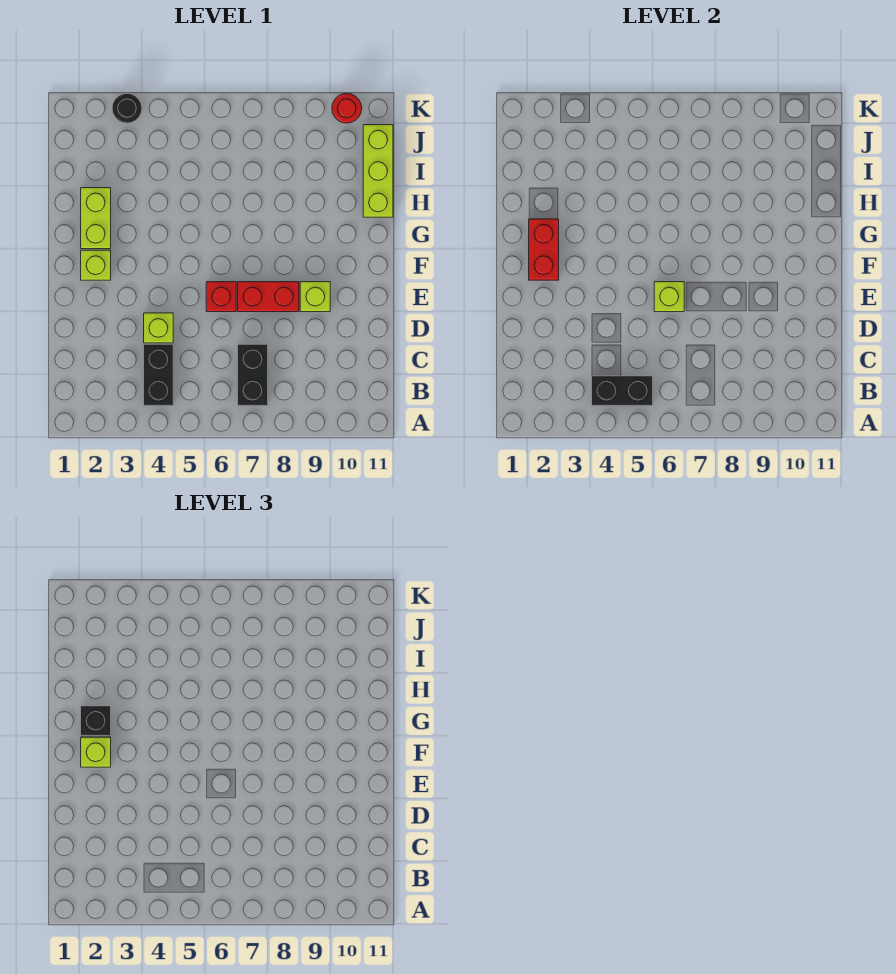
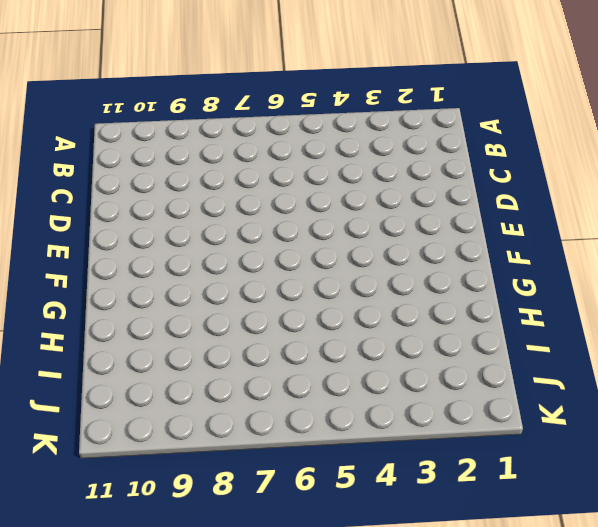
none -> black brick B4:C4 level 1
none -> black brick B7:C7 level 1
none -> lime brick D4 level 1

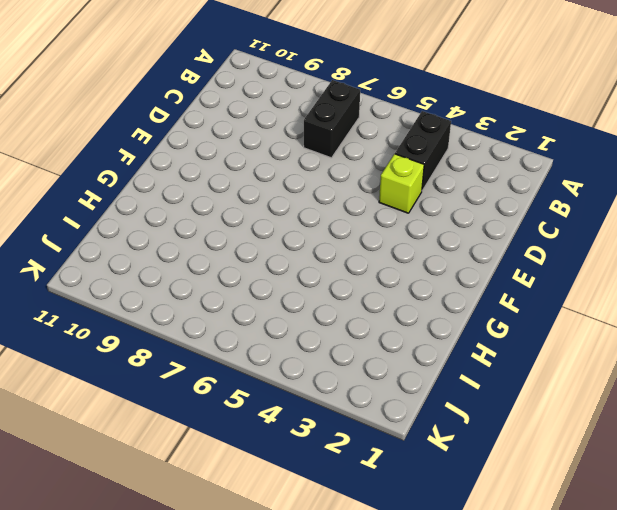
none -> red brick E6 level 1
none -> red brick E7:E8 level 1
none -> lime brick E9 level 1

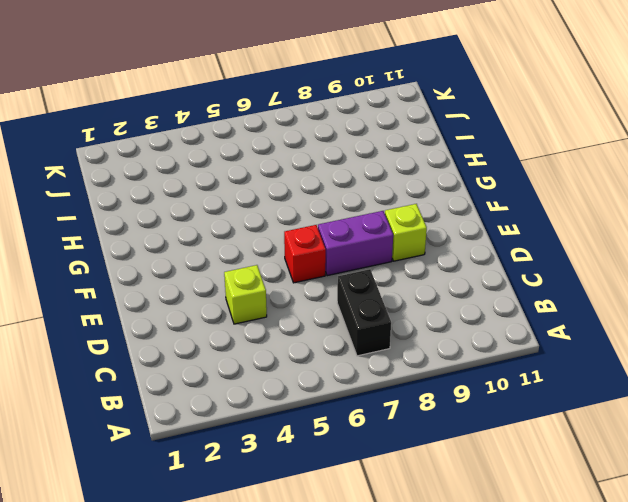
purple brick E7:E8 level 1 -> red brick E7:E8 level 1
none -> black brick B4:C4 level 1
none -> lime brick F2 level 1
none -> lime brick G2:H2 level 1

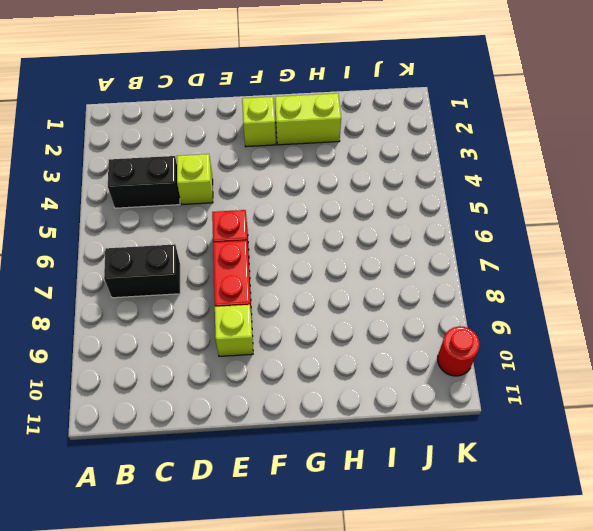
none -> lime brick H11:J11 level 1
none -> black round brick K3 level 1
none -> black brick B4:B5 level 2

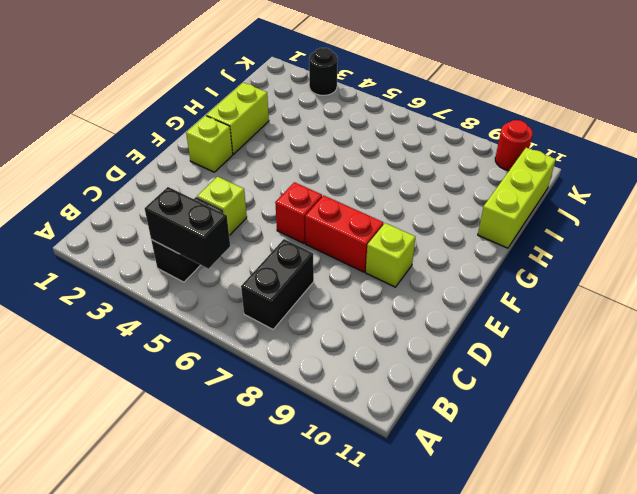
none -> lime brick E6 level 2
none -> red brick F2:G2 level 2
none -> lime brick F2 level 3

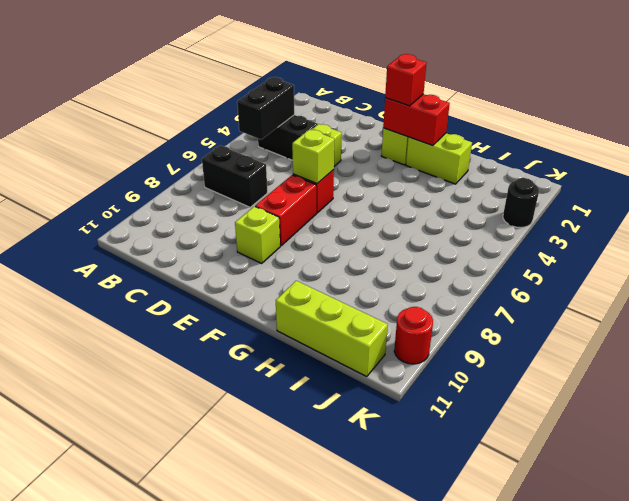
red brick F2 level 3 -> lime brick F2 level 3
none -> black brick G2 level 3

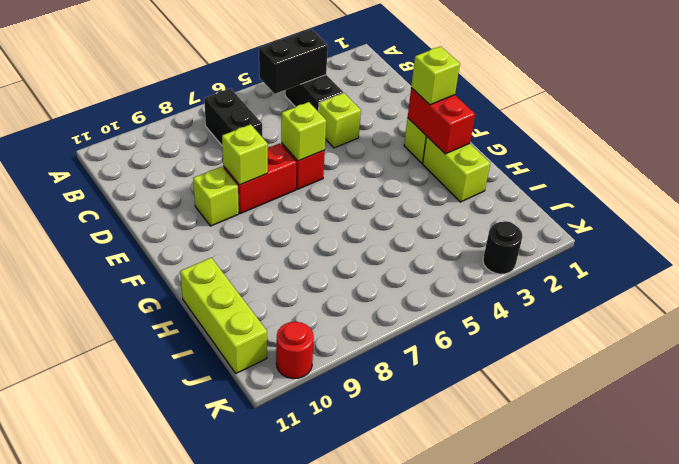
lime brick E8 level 2 -> none
none -> black brick G2 level 3

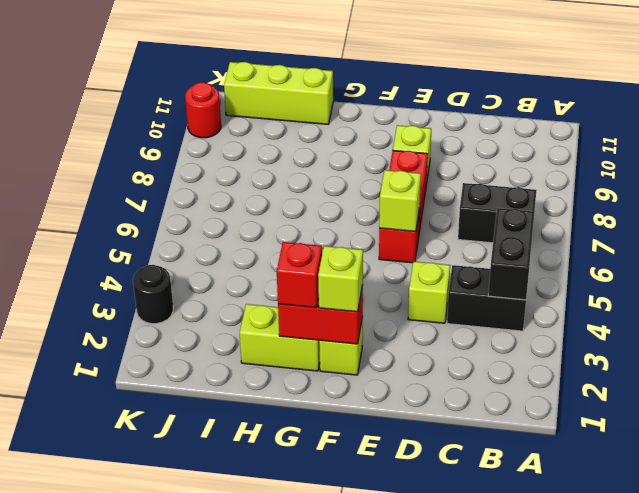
red brick G2 level 3 -> black brick G2 level 3

